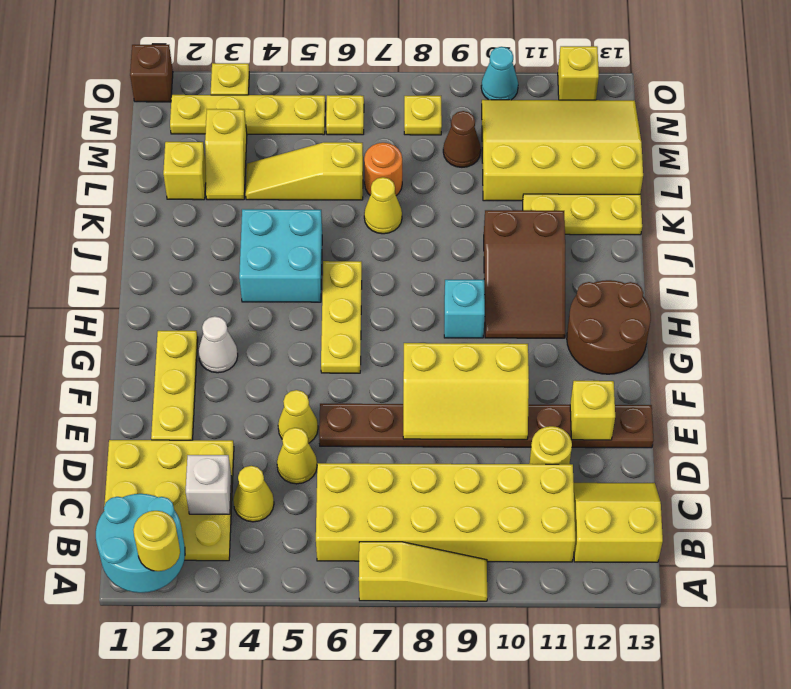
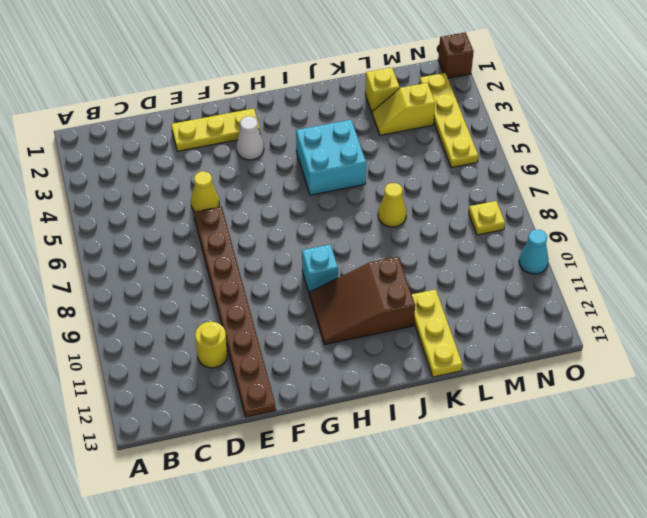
none -> yellow slope A7:A9 level 1 top 7
none -> yellow plate B1:D3 level 1
none -> yellow brick B6:C11 level 1
none -> yellow slope B12:C13 level 1 top B

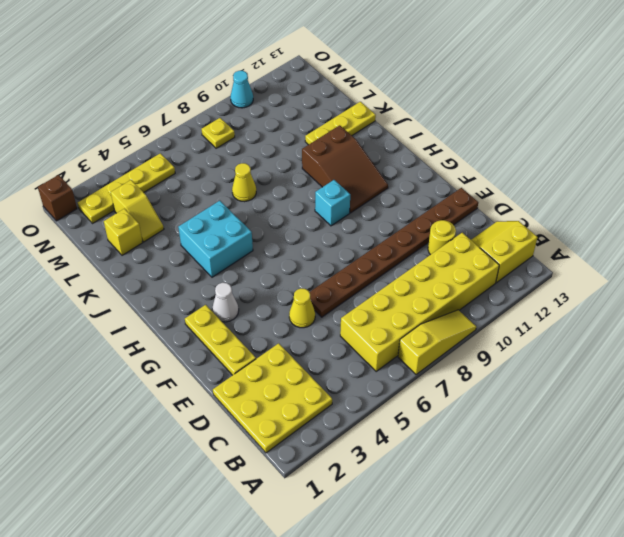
none -> yellow cone C4 level 1
none -> yellow cone D5 level 1
none -> yellow plate G6:I6 level 1
none -> brown round brick G12:H13 level 1

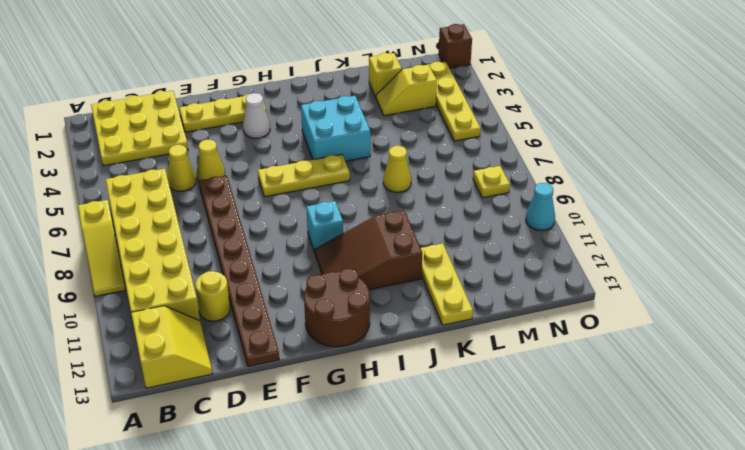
none -> yellow cone C4 level 1
none -> yellow slope L4:L6 level 1 top 6
none -> orange round brick L7 level 1
none -> yellow slope L10:N13 level 1 top L

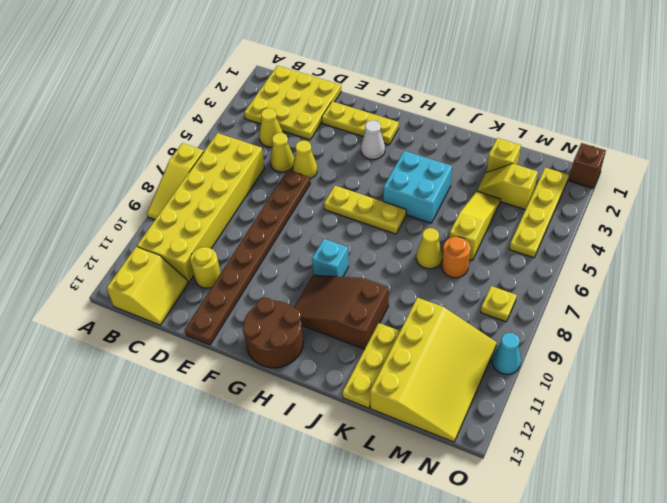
none -> brown cone M9 level 1
none -> yellow plate N6 level 1
none -> yellow plate O3 level 1
none -> yellow brick O12 level 1

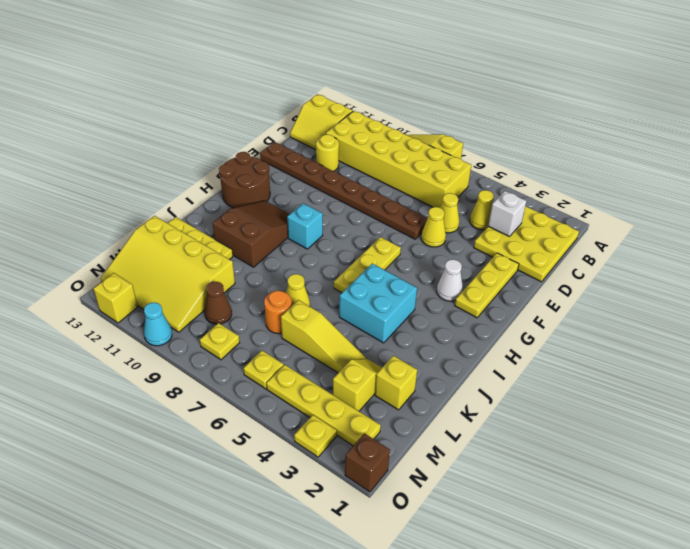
none -> cyan round brick A1:B2 level 2
none -> yellow slope E8:F10 level 2 top F
none -> yellow brick E12 level 2
none -> yellow round brick A2 level 3

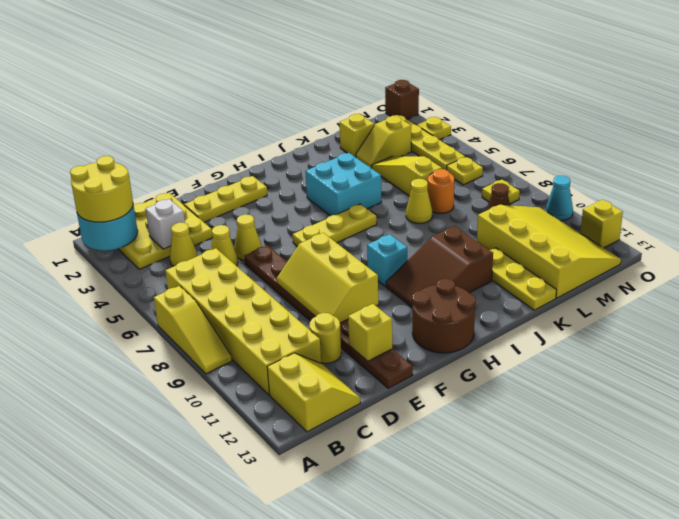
yellow round brick A1:B2 level 3 -> yellow round brick A2 level 3
none -> white cone G3 level 1

